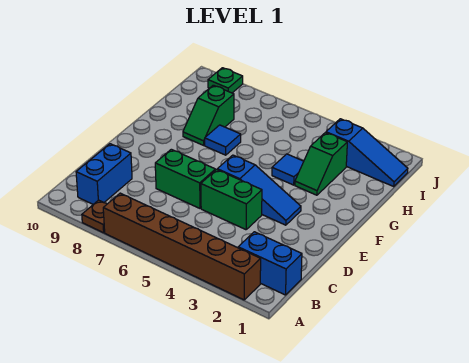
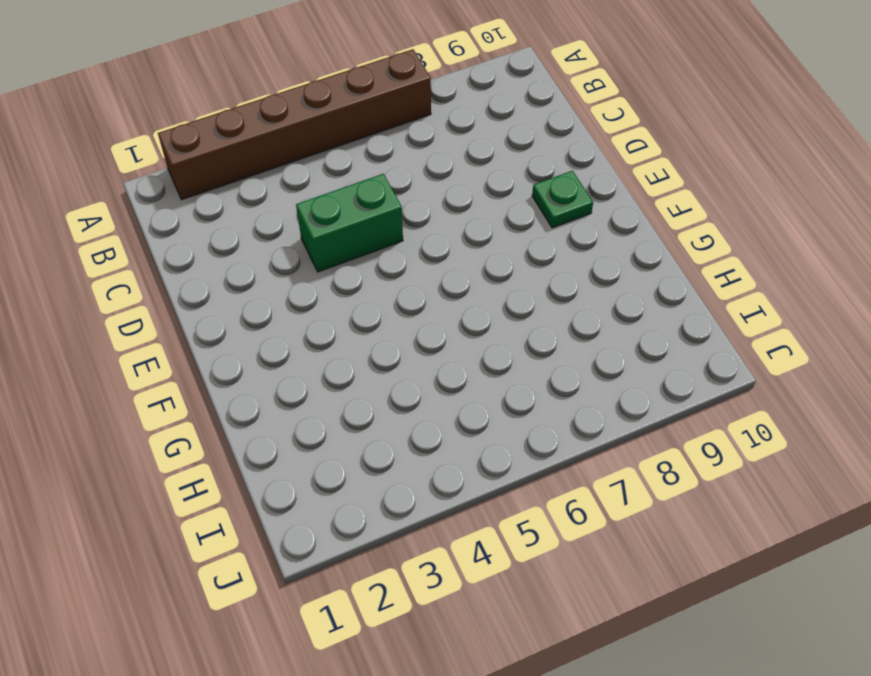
green plate E9 level 1 -> green plate J9 level 1
none -> brown plate A8 level 1
none -> blue brick B1:B2 level 1
none -> blue brick B9:C9 level 1

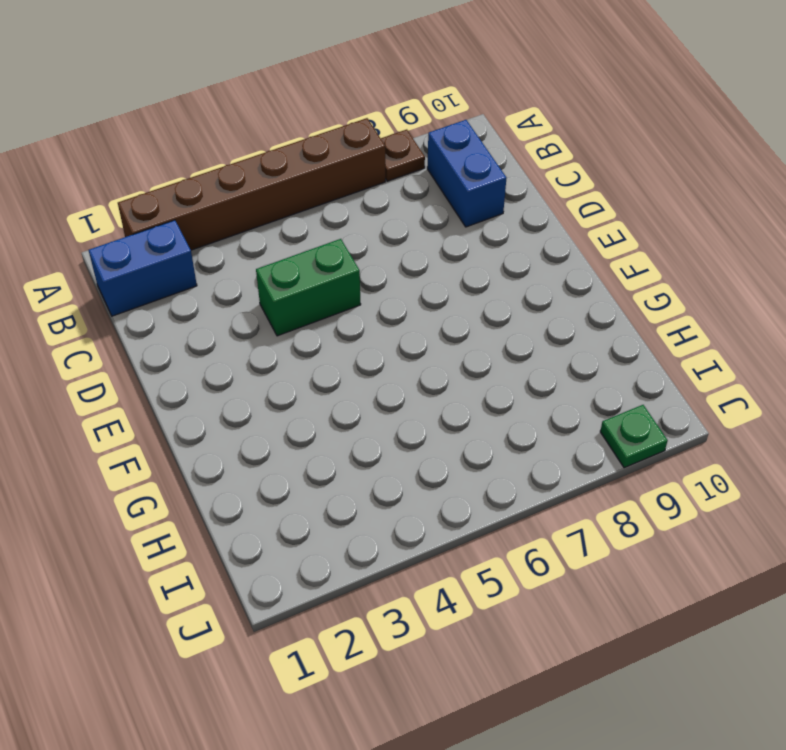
none -> green brick D6:D7 level 1
none -> blue slope E3:E5 level 1 top 5
none -> green slope G3:H3 level 1 top H

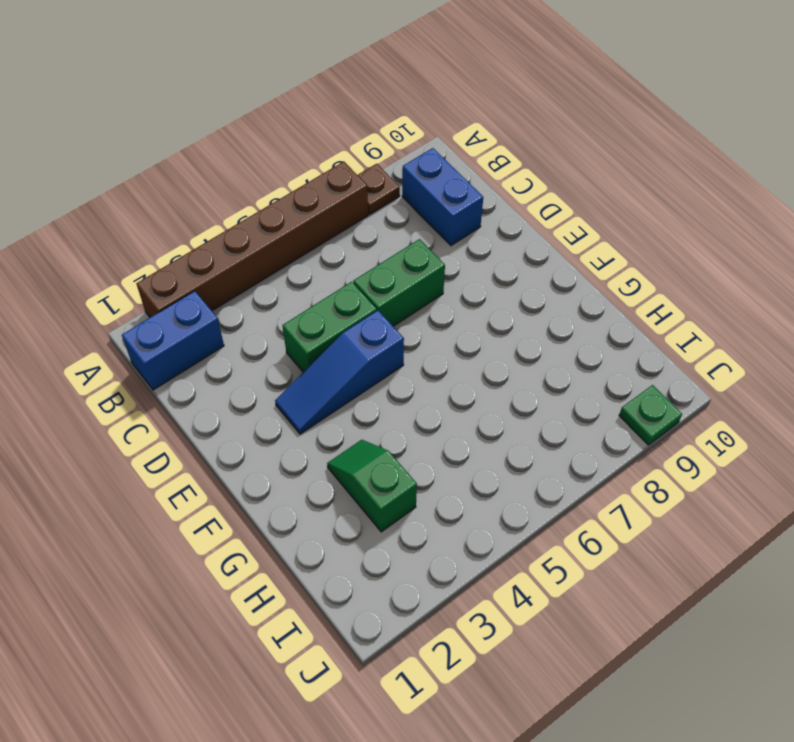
none -> blue tile G4 level 1
none -> blue tile G7 level 1
none -> green slope G8:H8 level 1 top H

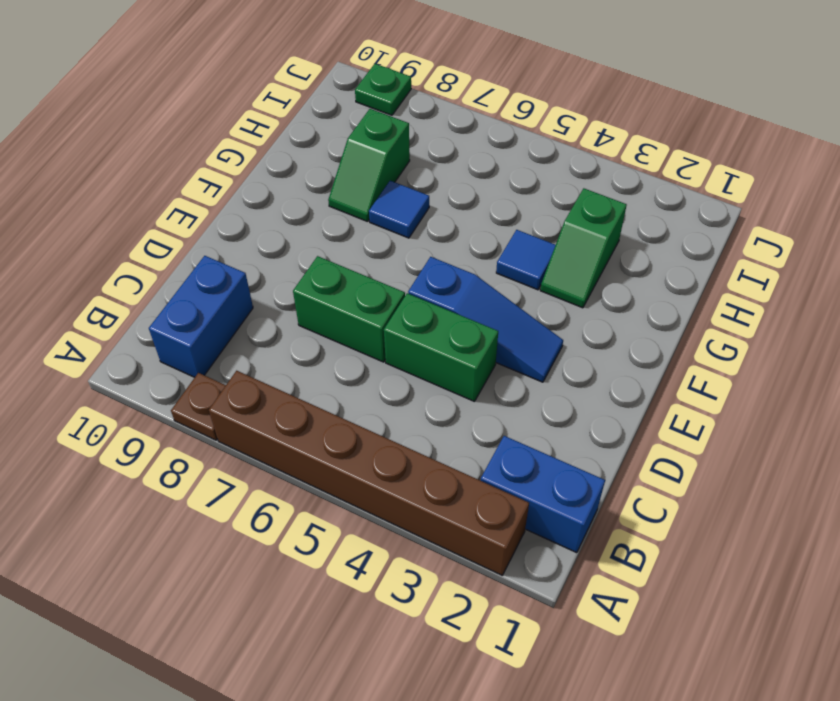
none -> blue slope I1:I3 level 1 top 3

